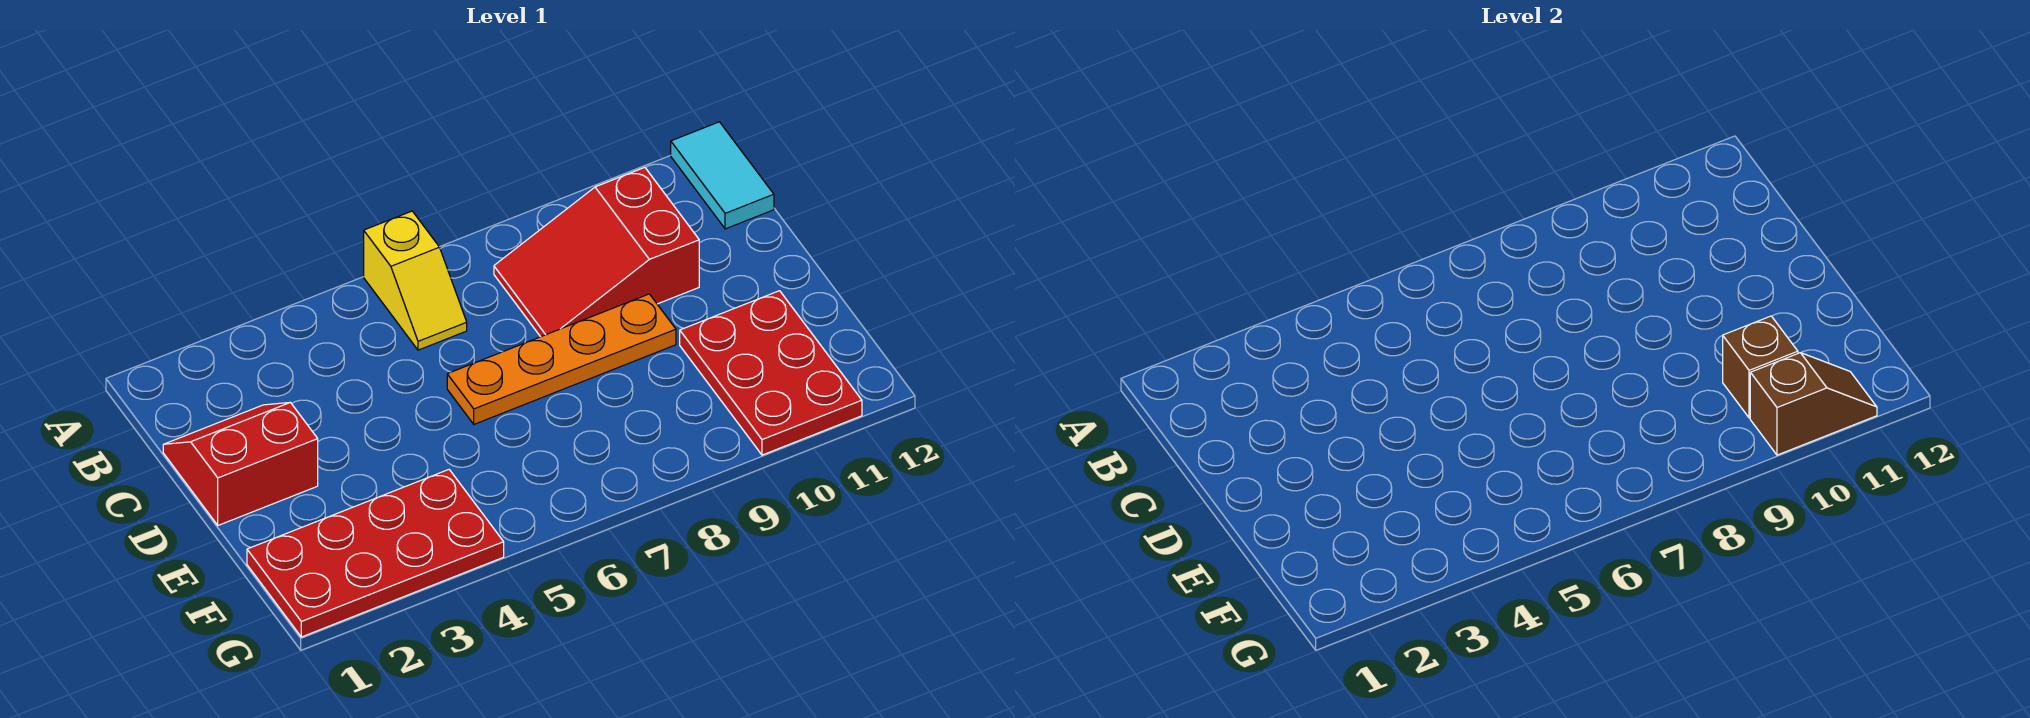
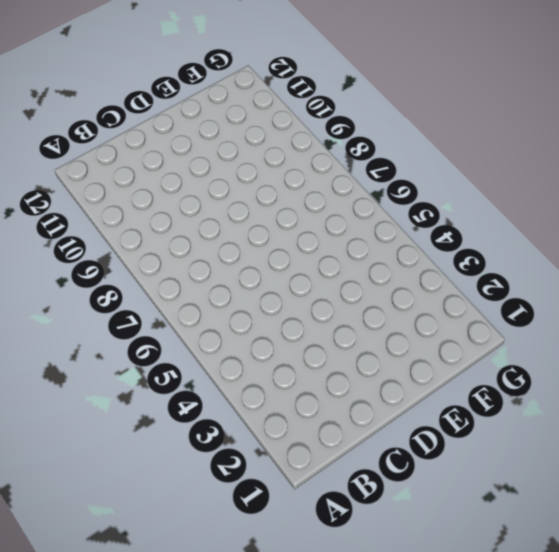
none -> yellow slope A6:B6 level 1 top A
none -> cyan tile A12:B12 level 1

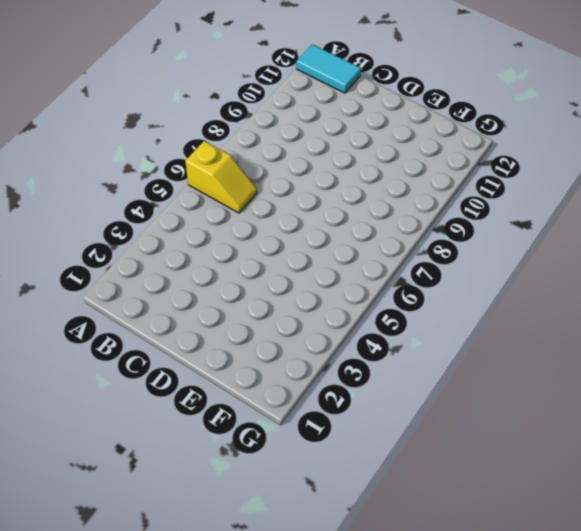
none -> red slope B8:C10 level 1 top 10
none -> red slope C1:D2 level 1 top D

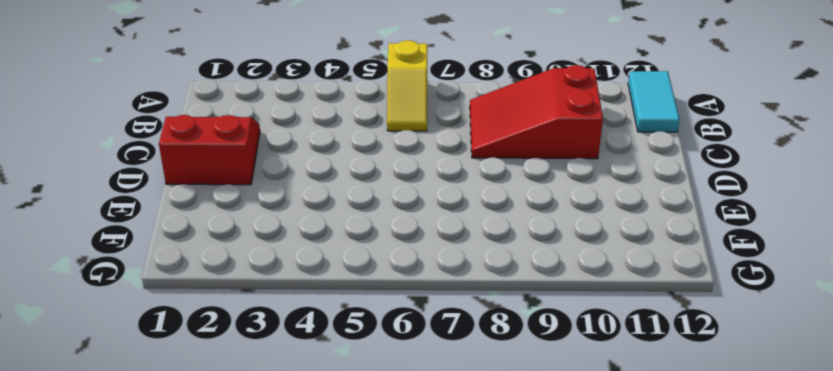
none -> orange plate D6:D9 level 1
none -> red plate E10:G11 level 1

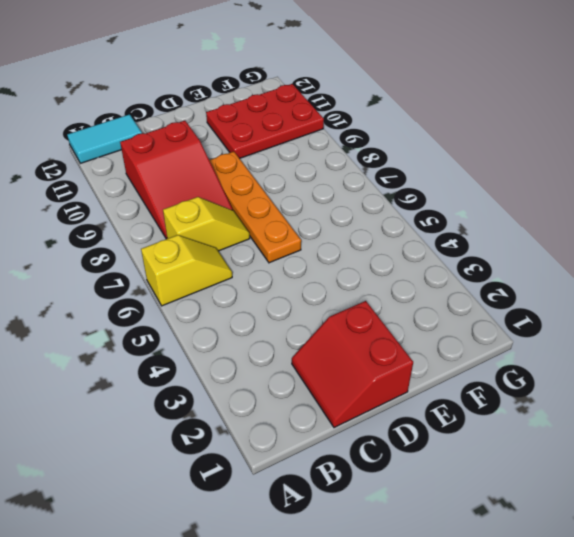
yellow slope B7:C7 level 1 top B -> none
none -> red plate F1:G4 level 1
none -> brown brick F10 level 2

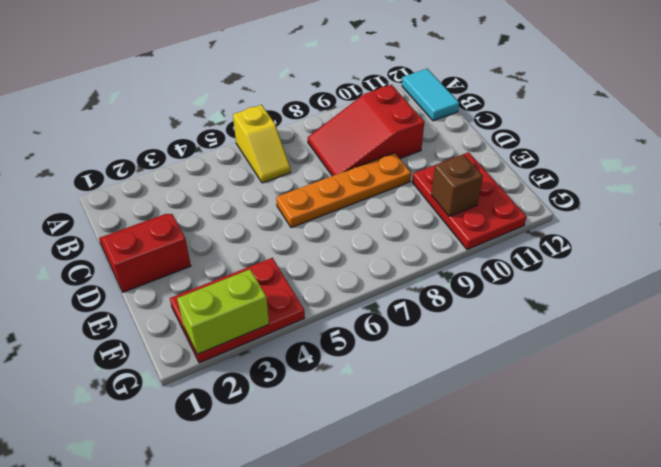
red plate F2:G4 level 1 -> red plate F1:G4 level 1
lime brick G2:G3 level 2 -> none
none -> brown slope G10:G11 level 2 top 10

